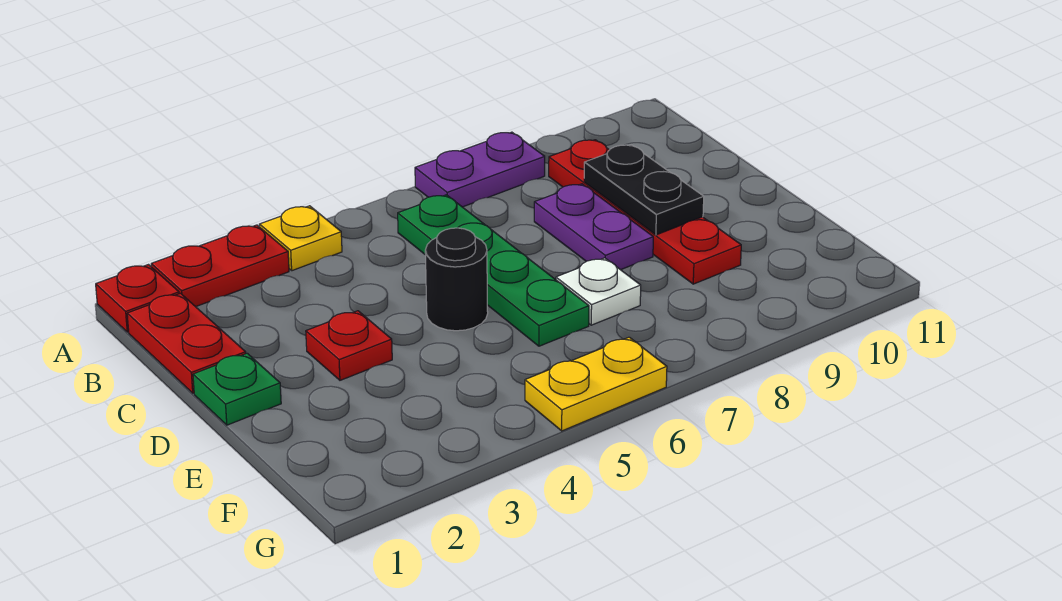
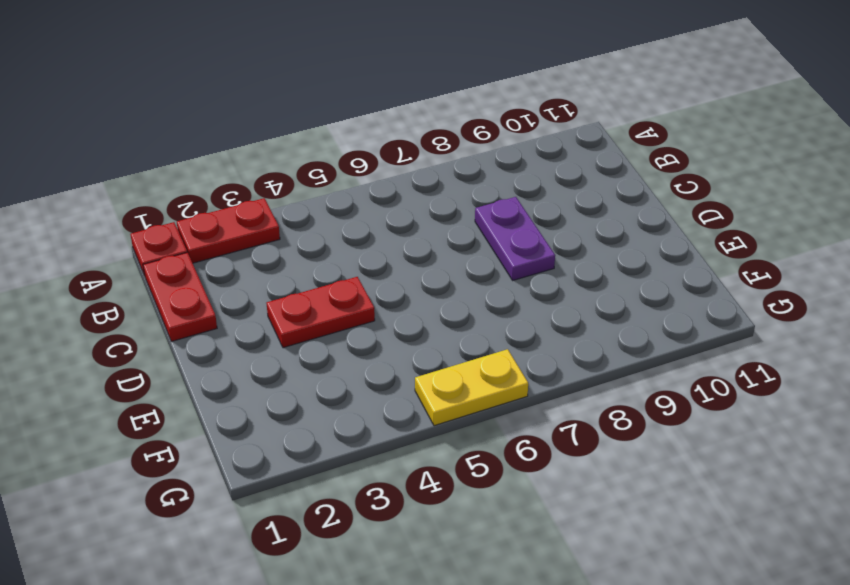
red plate D3:D4 level 1 -> red plate D3 level 1
none -> yellow plate A4 level 1
none -> purple plate A7:A8 level 1
none -> green plate B6:E6 level 1

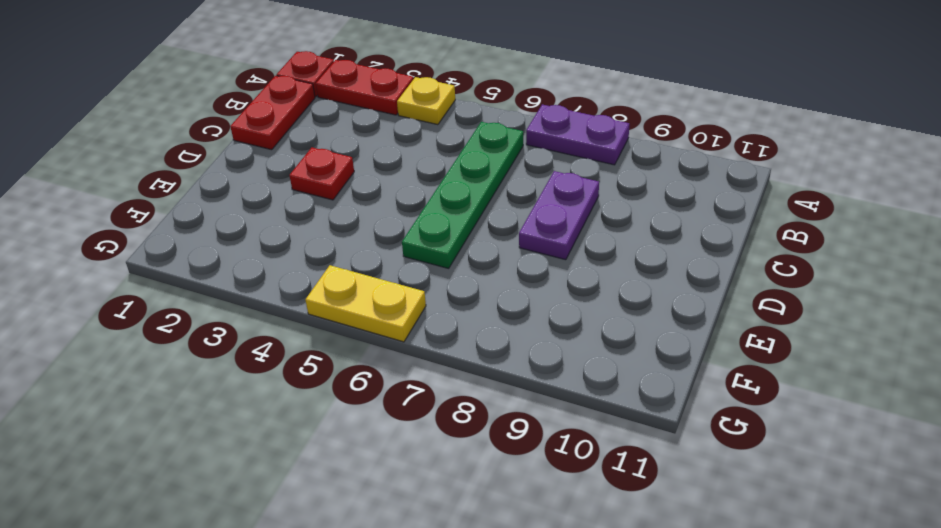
none -> red plate B9:E9 level 1
none -> green plate D1 level 1
none -> black round brick D5 level 1

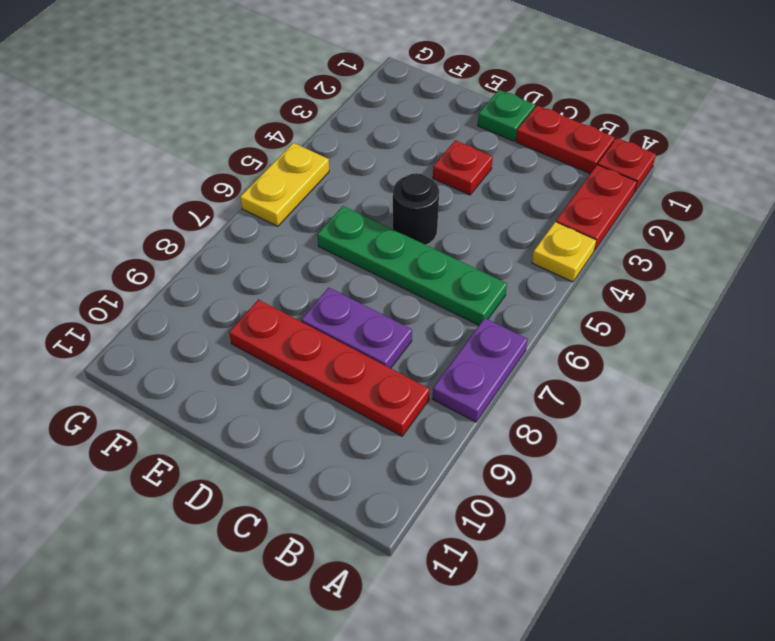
none -> white plate E7 level 1
none -> black plate C9:D9 level 2

